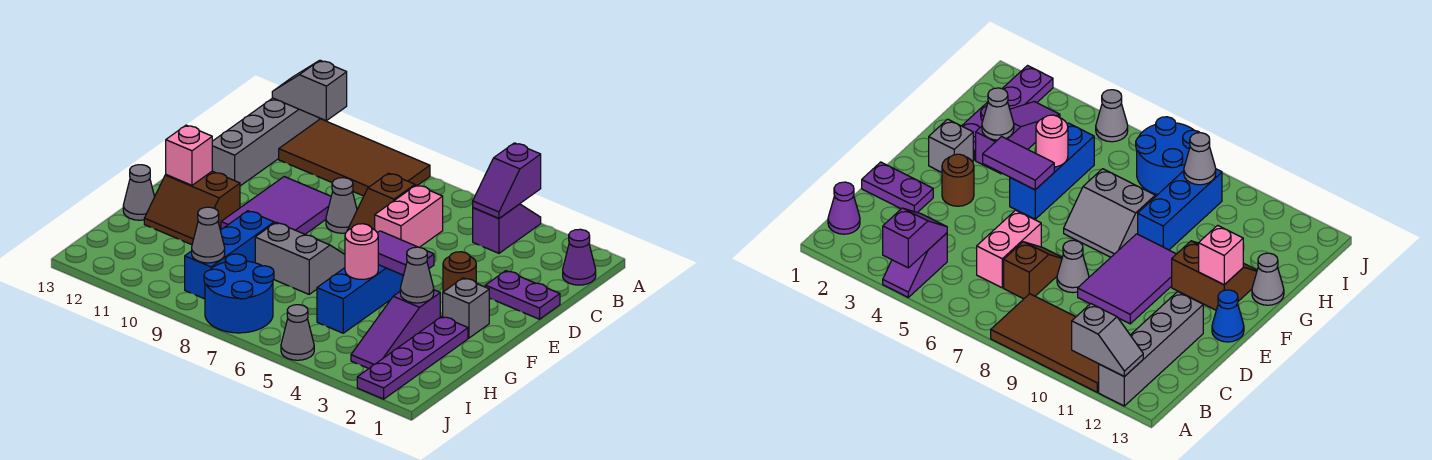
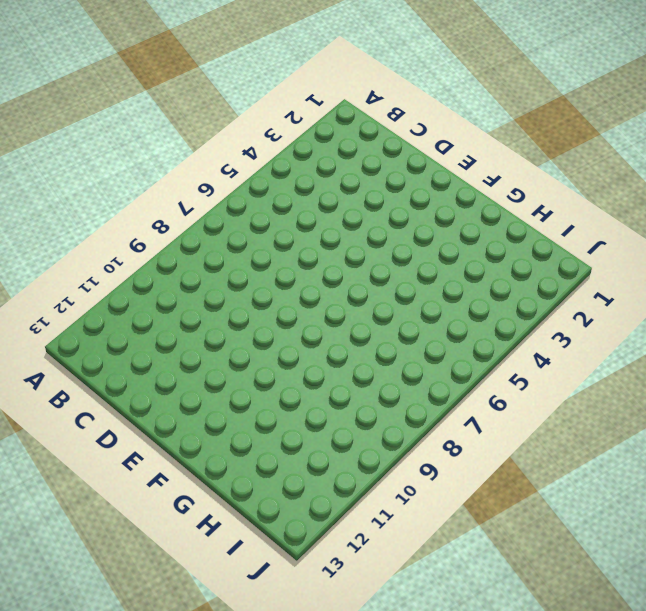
none -> purple slope A4:B4 level 1 top B
none -> brown tile A8:B11 level 1
none -> grey brick A12:D12 level 1

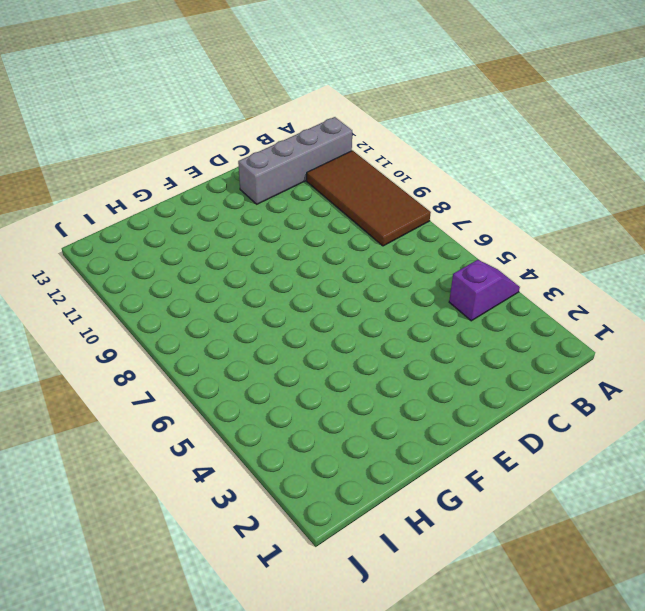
none -> purple cone B1 level 1
none -> pink brick C6:D6 level 1
none -> brown slope C7:D7 level 1 top C

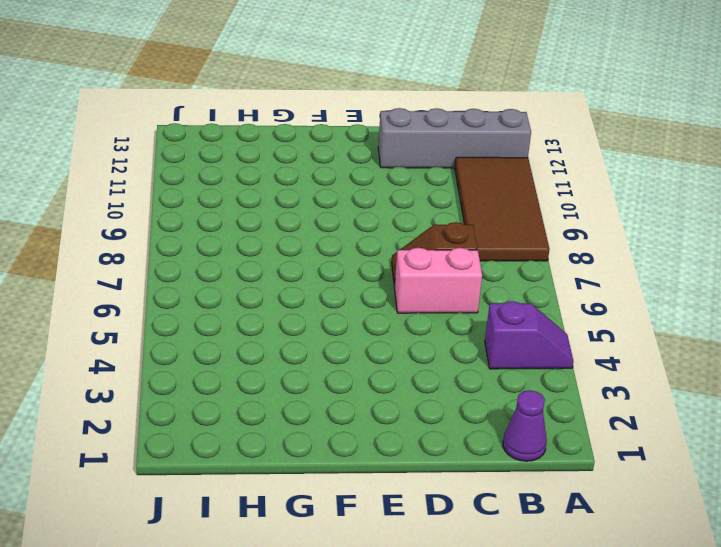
none -> purple plate D1:D2 level 1
none -> grey cone D8 level 1
none -> purple tile D9:F10 level 1

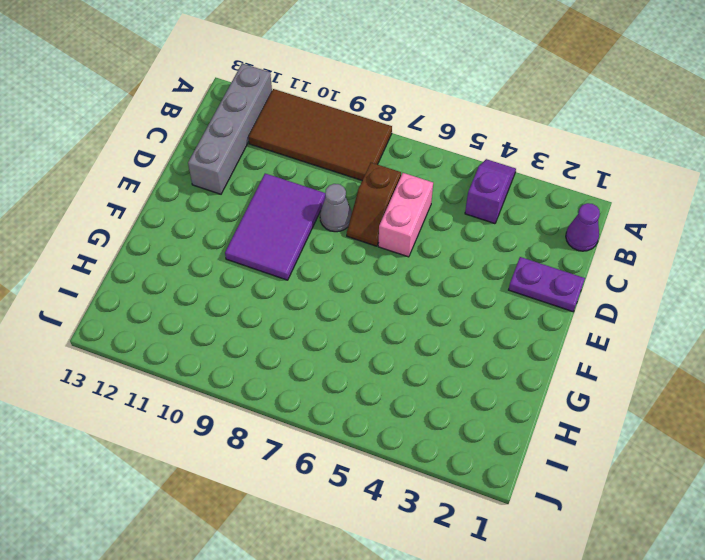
none -> brown round brick E3 level 1
none -> blue cone E13 level 1
none -> grey brick F2 level 1

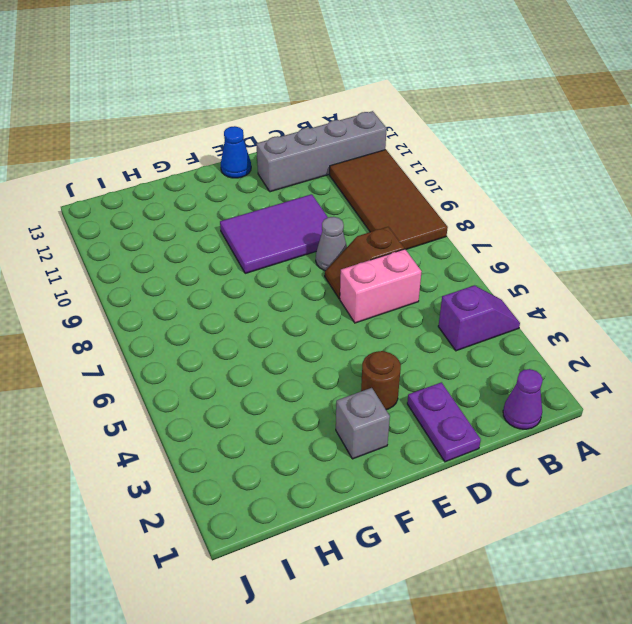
none -> blue brick F5:H5 level 1
none -> grey slope F7:G8 level 1 top G
none -> brown slope F11:G12 level 1 top F

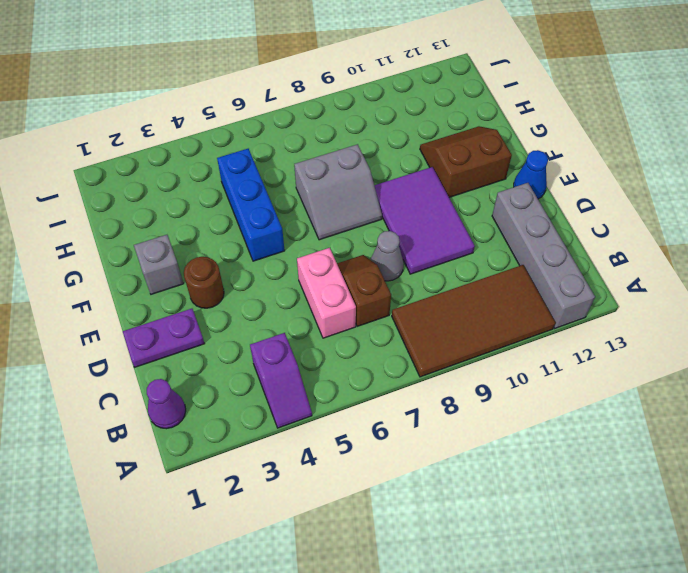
none -> purple plate G2:J2 level 1
none -> purple slope G3:I3 level 1 top G
none -> blue brick G9:I9 level 1

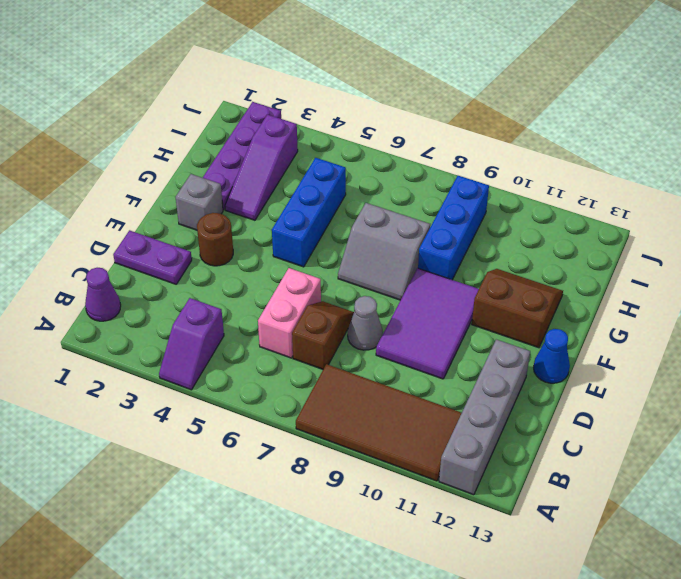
purple slope G3:I3 level 1 top I -> purple slope G3:I3 level 1 top G
none -> grey cone G13 level 1
none -> blue round brick I7:J8 level 1
none -> grey cone J5 level 1

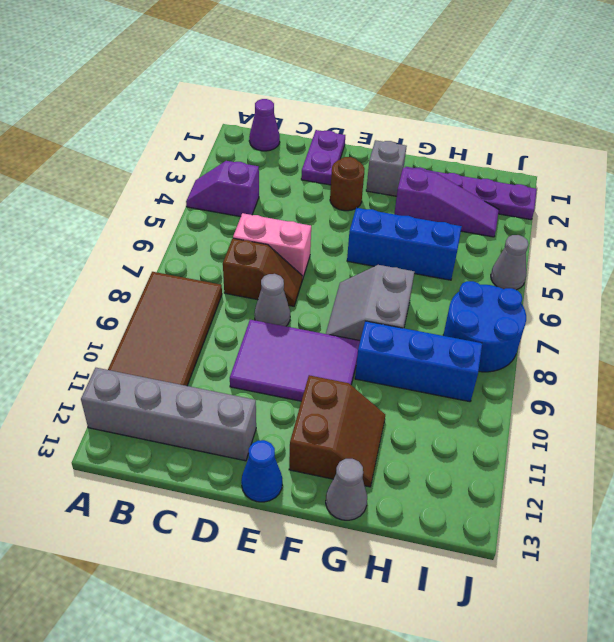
none -> purple slope A4:B4 level 2 top A
none -> grey slope A11:A12 level 2 top 11
none -> purple tile F4:F5 level 2

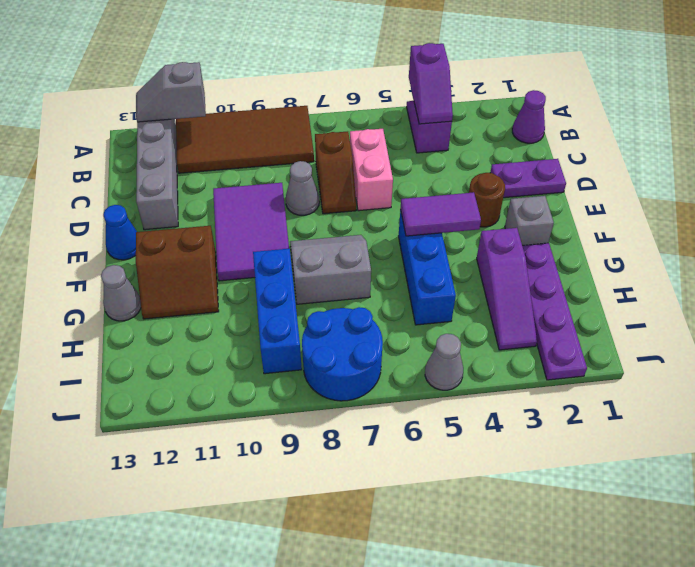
none -> pink brick F12 level 2
none -> grey cone G3 level 2
none -> pink round brick G5 level 2

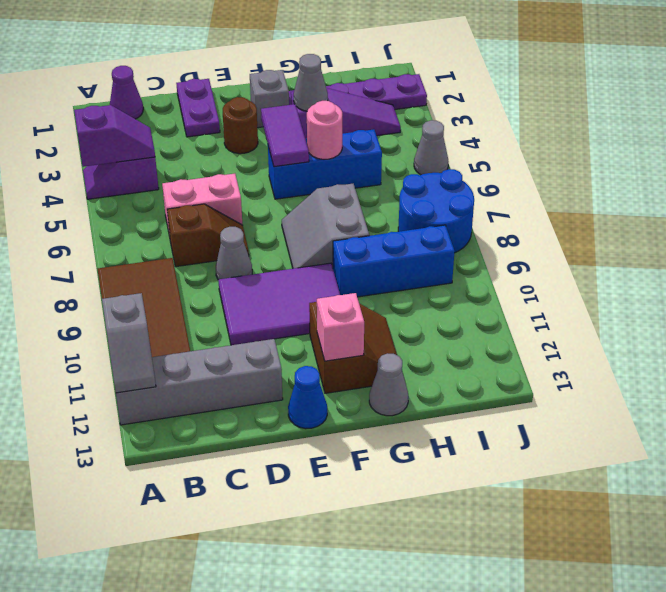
none -> grey cone I9 level 2

